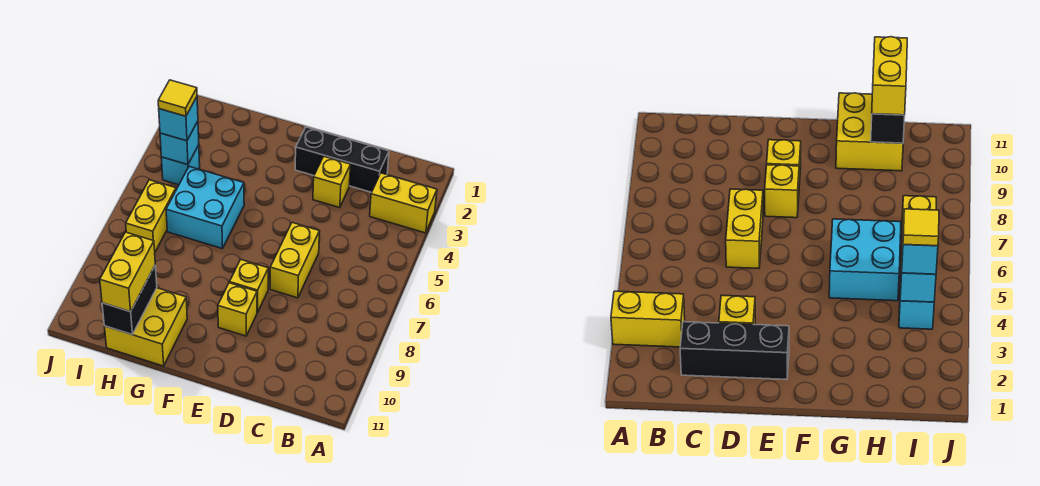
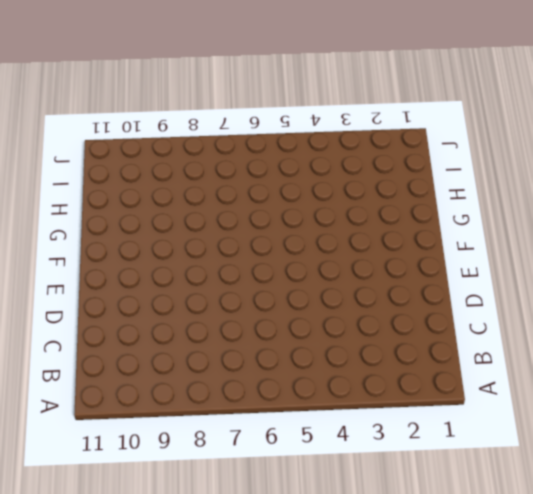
none -> yellow brick A3:B3 level 1
none -> black brick C2:E2 level 1
none -> yellow brick D3 level 1

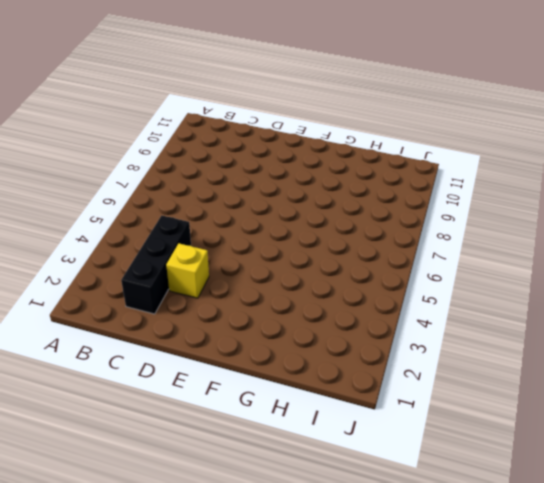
black brick C2:C4 level 1 -> black brick C2:E2 level 1
none -> yellow brick A3:B3 level 1
none -> yellow brick D6:D7 level 1
none -> yellow brick E8 level 1

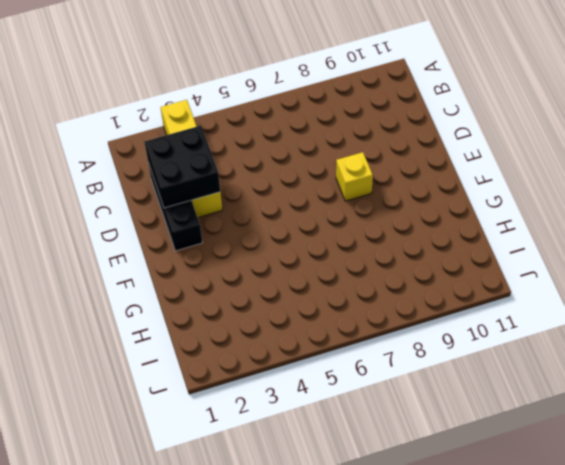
black brick C2:D3 level 2 -> none
none -> yellow brick D6:D7 level 1
none -> yellow brick E9 level 1
none -> cyan brick G5:H6 level 1

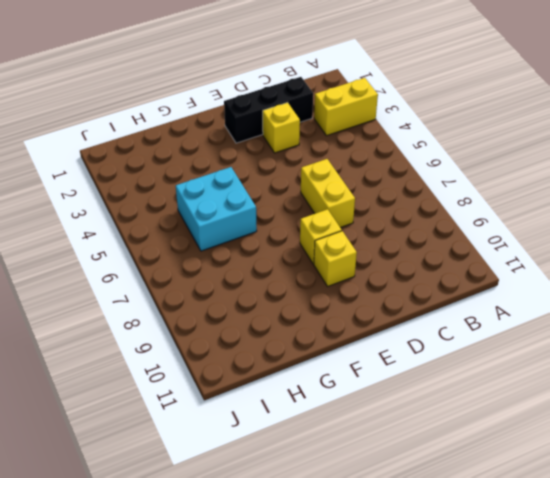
none -> yellow brick G10:H11 level 1
none -> cyan brick I4 level 1
none -> yellow brick I6:I7 level 1

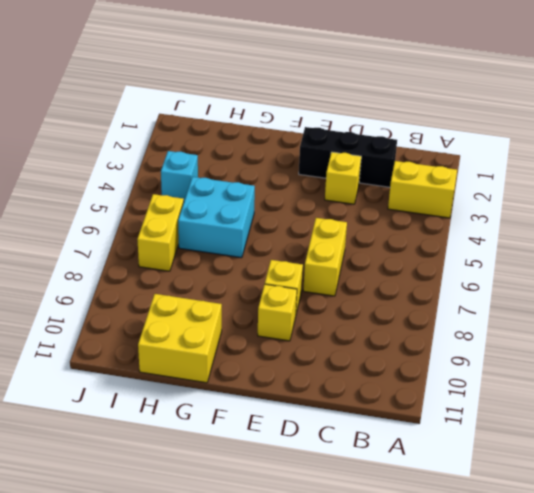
none -> black brick H10:H11 level 2
none -> cyan brick I4 level 2
none -> yellow brick H10:H11 level 3

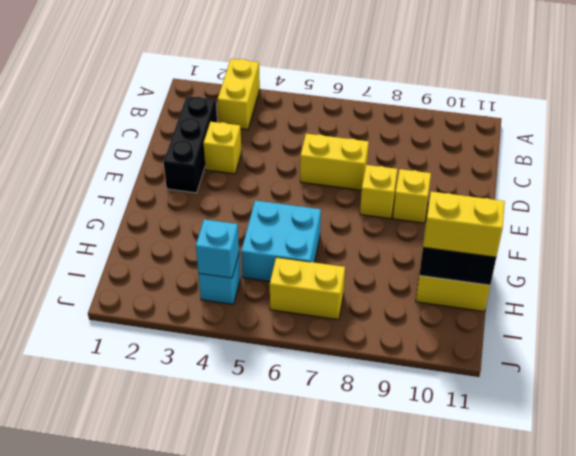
none -> cyan brick I4 level 3
none -> yellow tile I4 level 4

